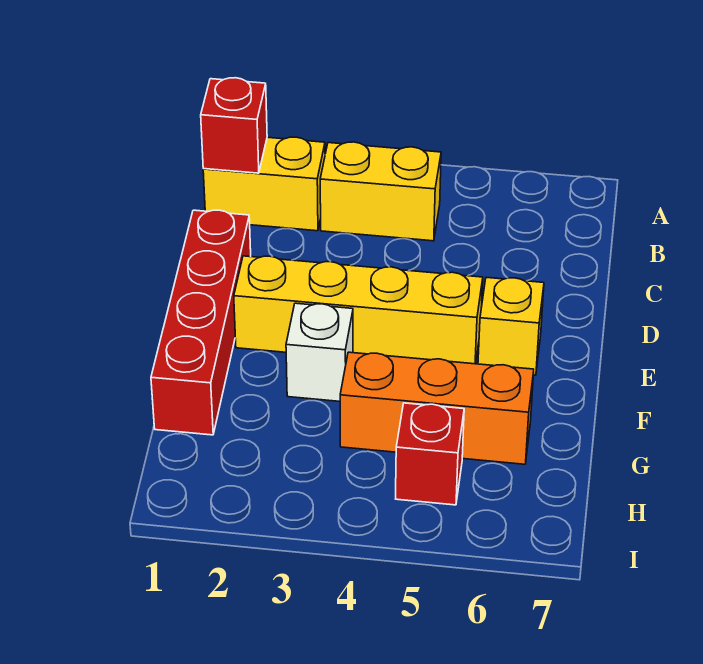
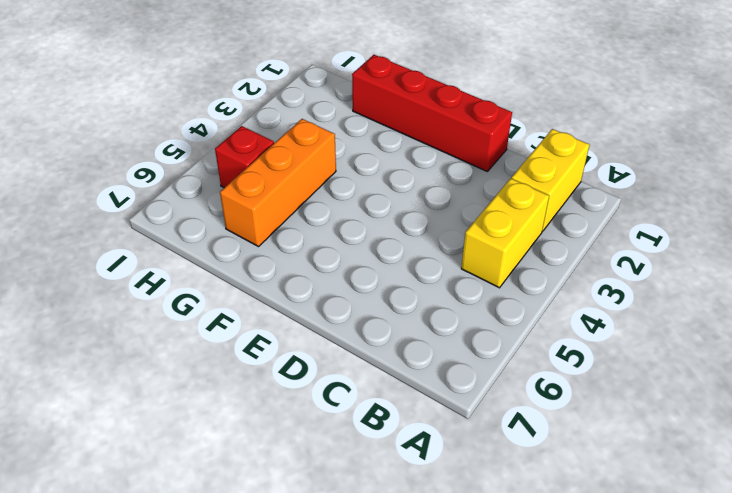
none -> yellow brick E2:E5 level 1
none -> yellow brick E6 level 1

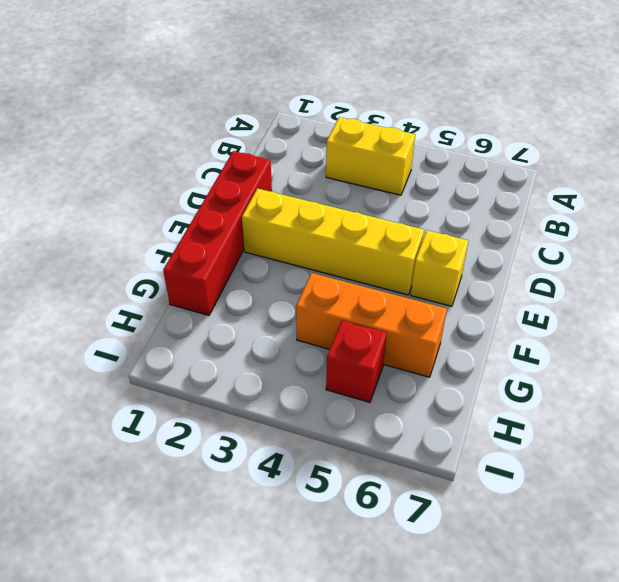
none -> yellow brick B1:B2 level 1
none -> white brick F3 level 1

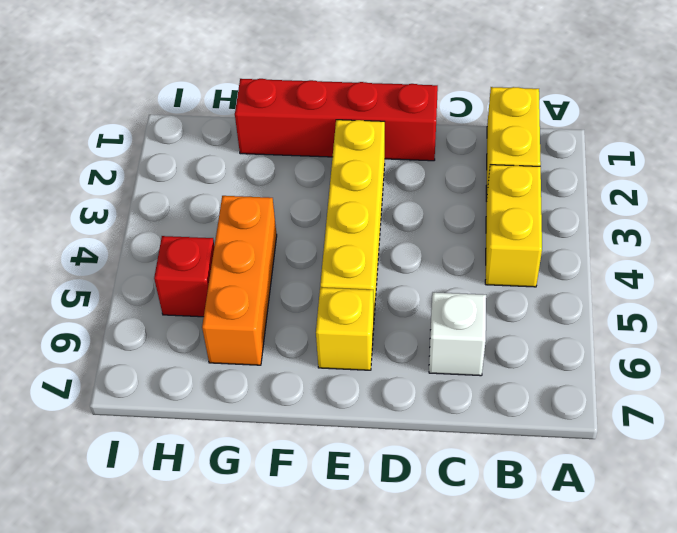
white brick C6 level 1 -> white brick F3 level 1
none -> red brick B1 level 2

